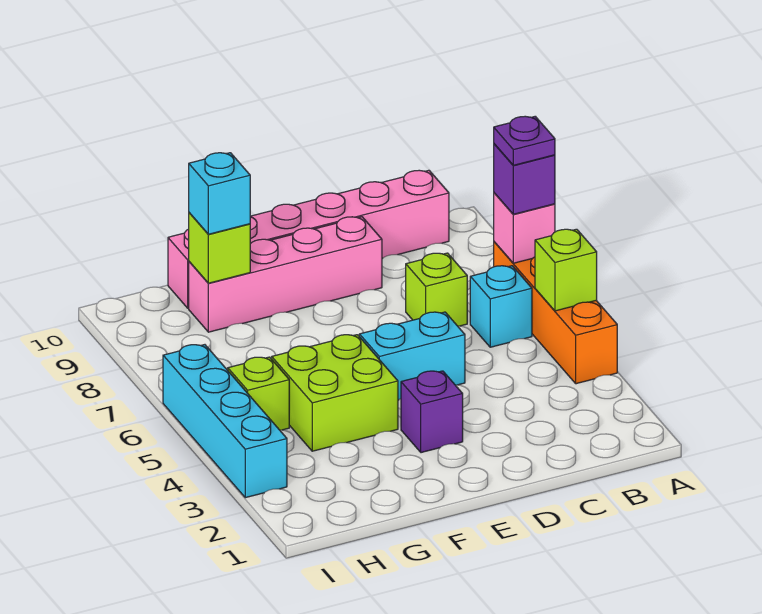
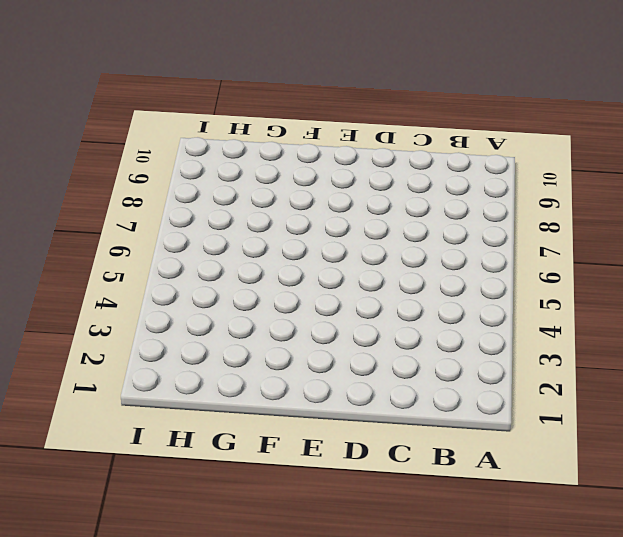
none -> orange brick A4:A7 level 1
none -> cyan brick B6 level 1
none -> pink brick B10:G10 level 1

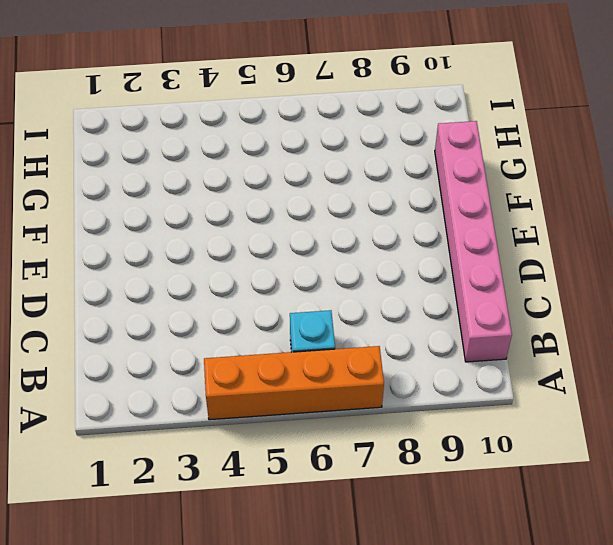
none -> lime brick C7 level 1
none -> cyan brick D5:E5 level 1
none -> pink brick D9:G9 level 1

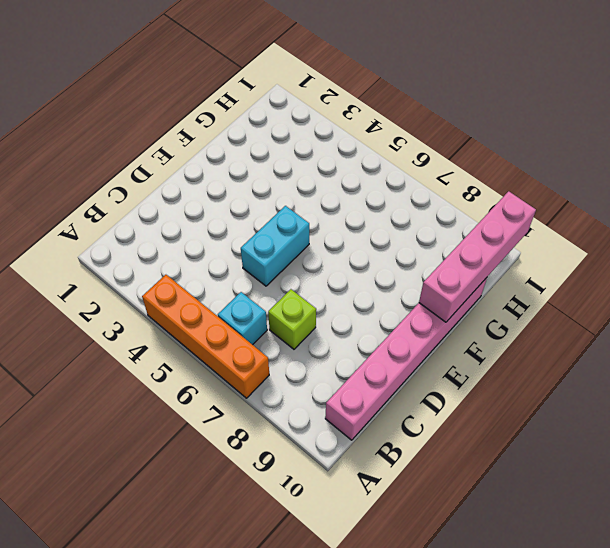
pink brick F10:I10 level 2 -> pink brick D9:G9 level 1
none -> purple brick E3 level 1
none -> lime brick F4:G5 level 1
none -> lime brick H5 level 1

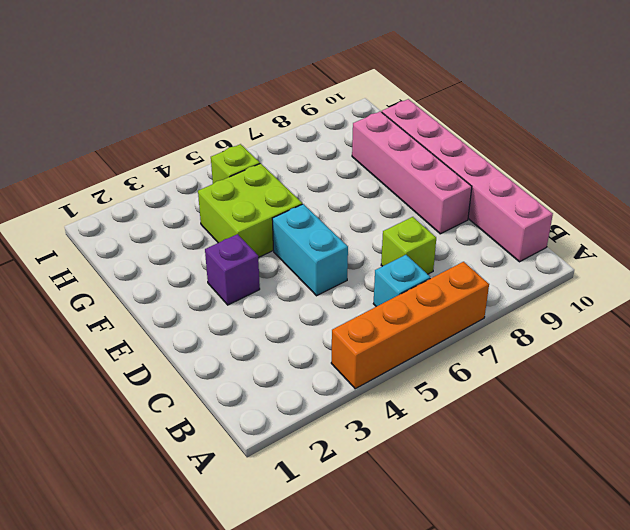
none -> cyan brick I3:I6 level 1
none -> lime brick A5 level 2
none -> pink brick A7 level 2

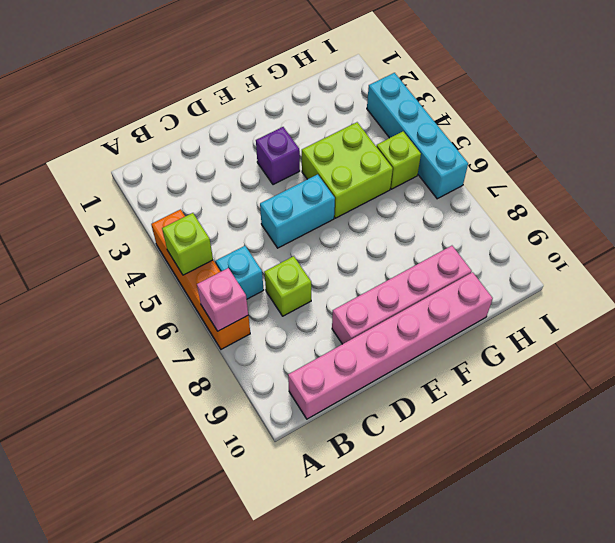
none -> lime brick G9 level 2
none -> purple brick A7 level 3
none -> cyan brick G9 level 3

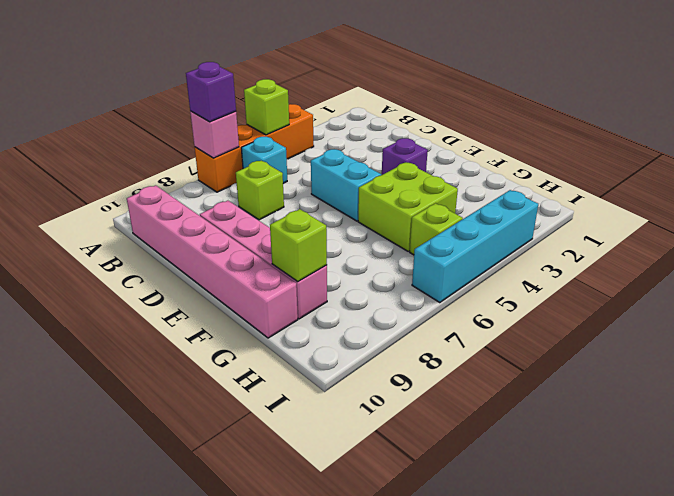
none -> cyan brick G9 level 3
none -> purple plate A7 level 4

